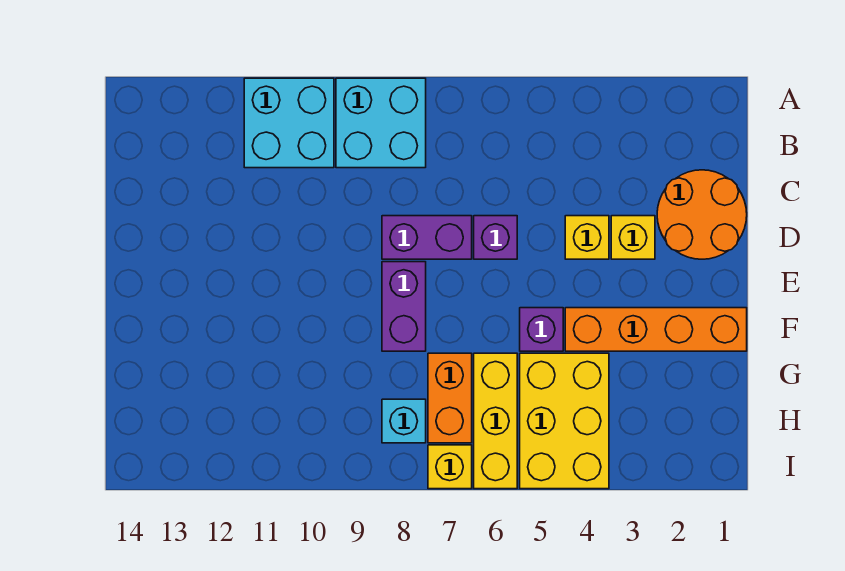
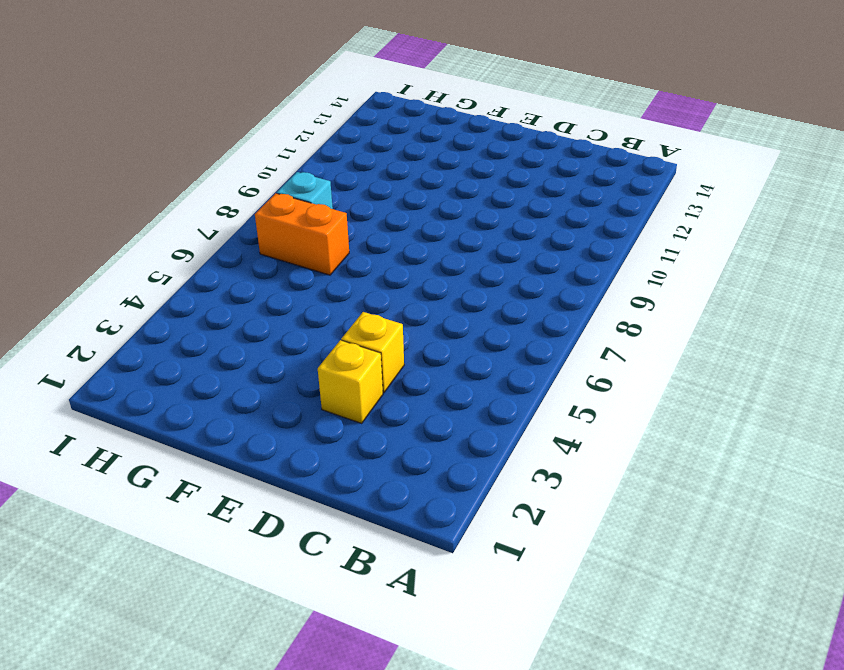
none -> cyan brick A8:B9 level 1
none -> cyan brick A10:B11 level 1
none -> orange round brick C1:D2 level 1

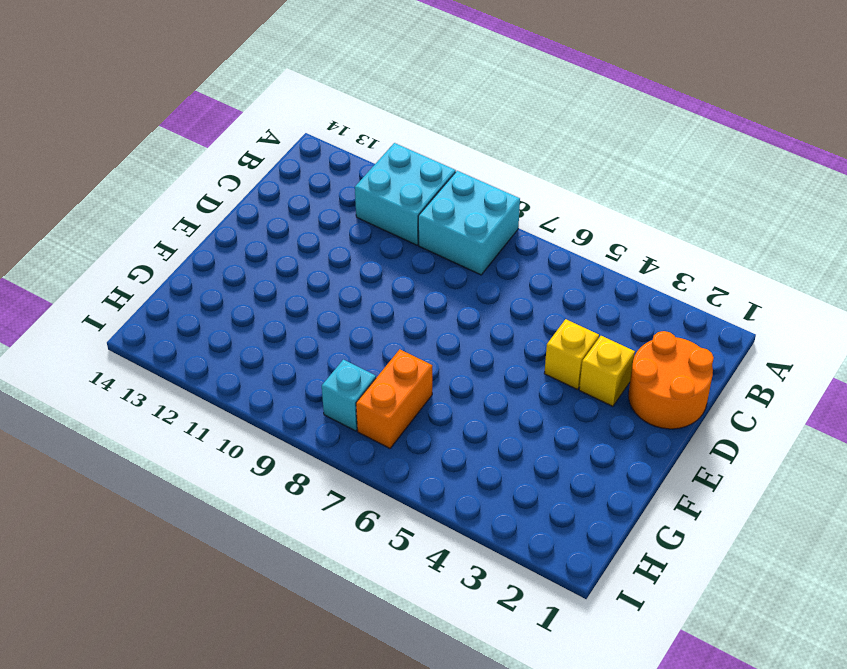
none -> purple brick D6 level 1
none -> purple brick D7:D8 level 1
none -> purple brick E8:F8 level 1

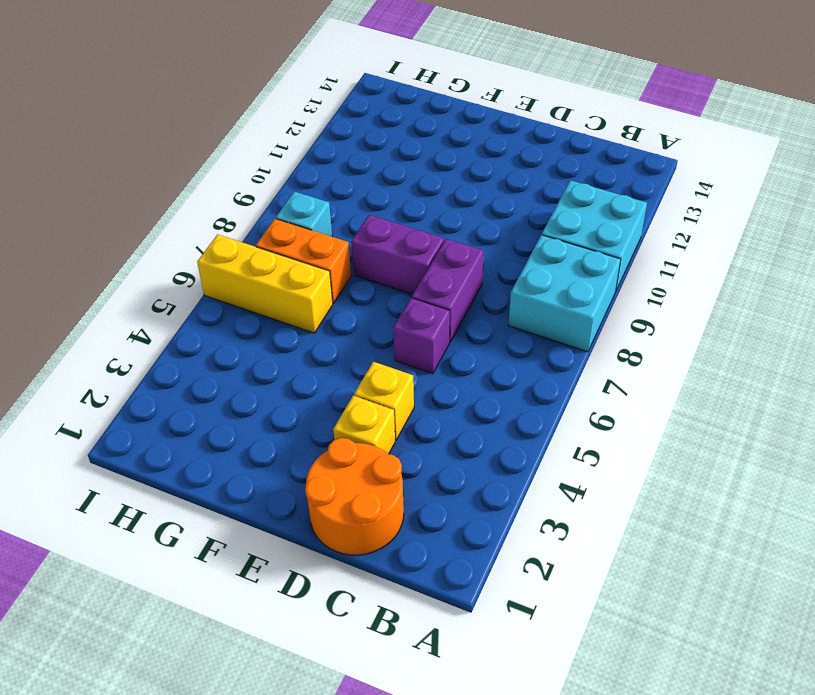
none -> orange brick F1:F4 level 1
none -> purple brick F5 level 1
none -> yellow brick G4:I5 level 1

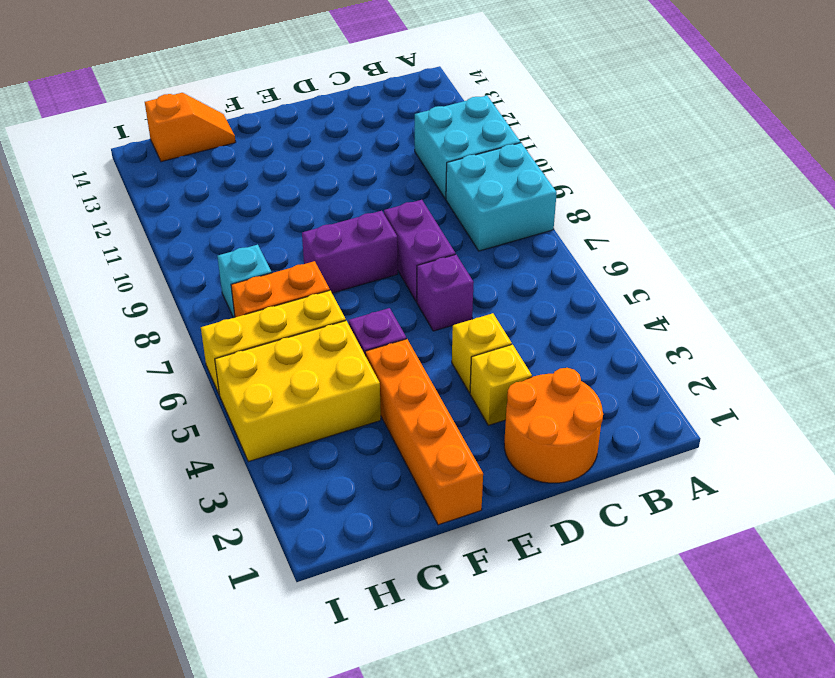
orange slope G14:H14 level 1 top H -> none
none -> yellow brick I7 level 1

